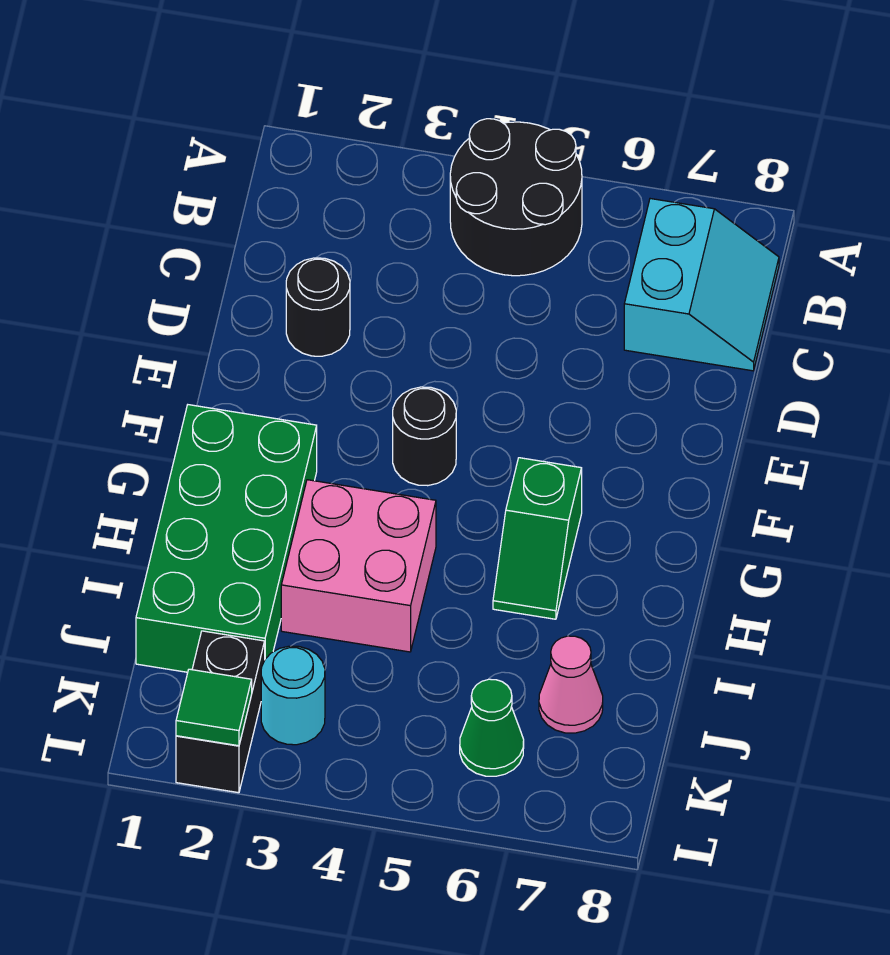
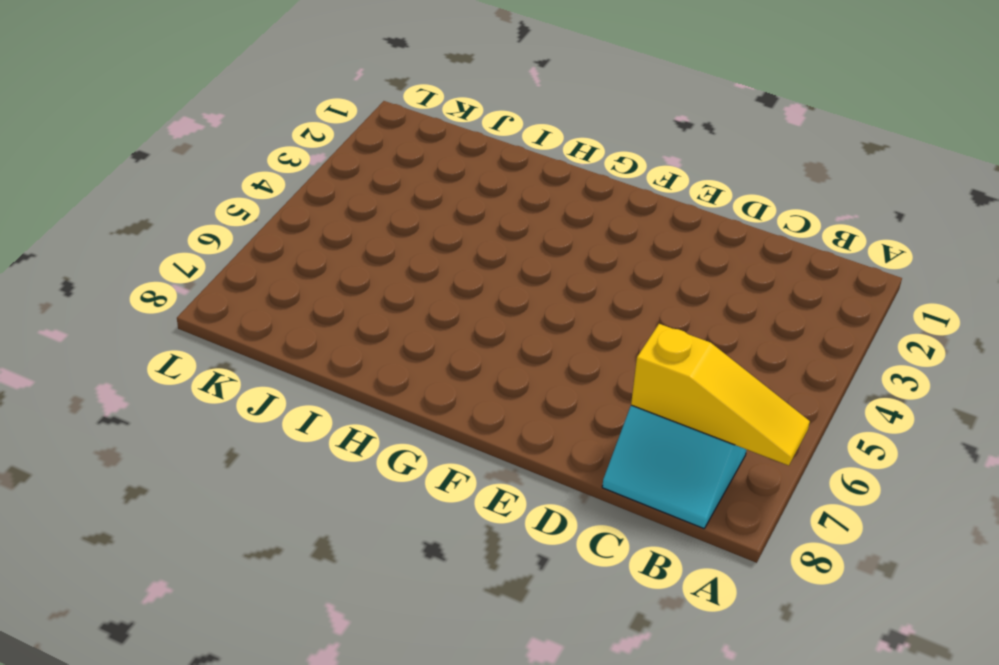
yellow slope A7:C7 level 2 top C -> none
none -> black round brick A4:B5 level 1
none -> black round brick D2 level 1
none -> black round brick F4 level 1

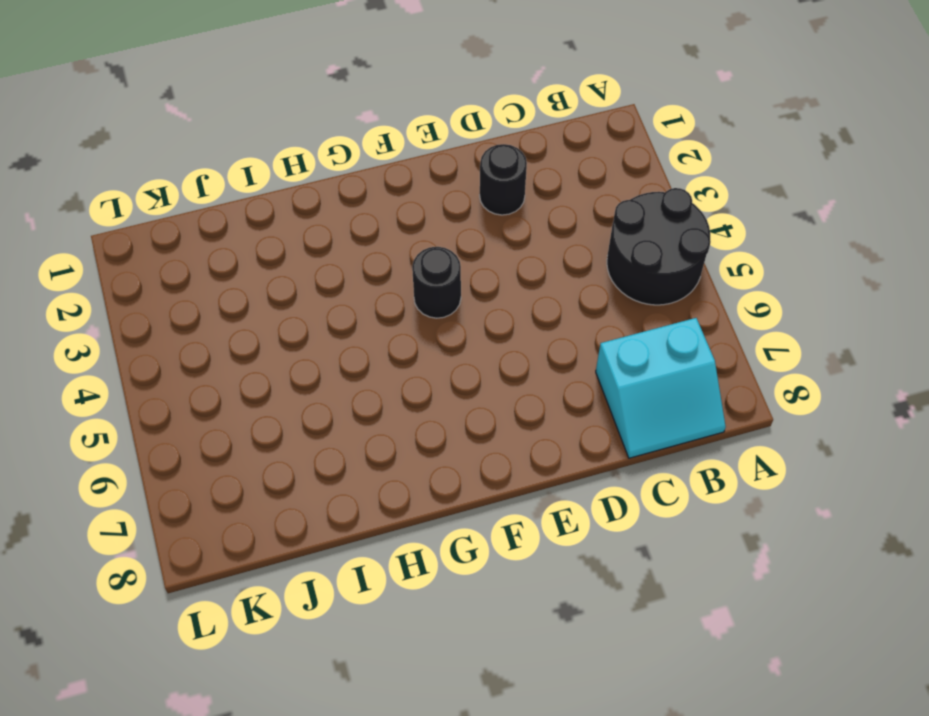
none -> green brick G1:J2 level 1
none -> green slope G6:H6 level 1 top G
none -> pink brick H3:I4 level 1

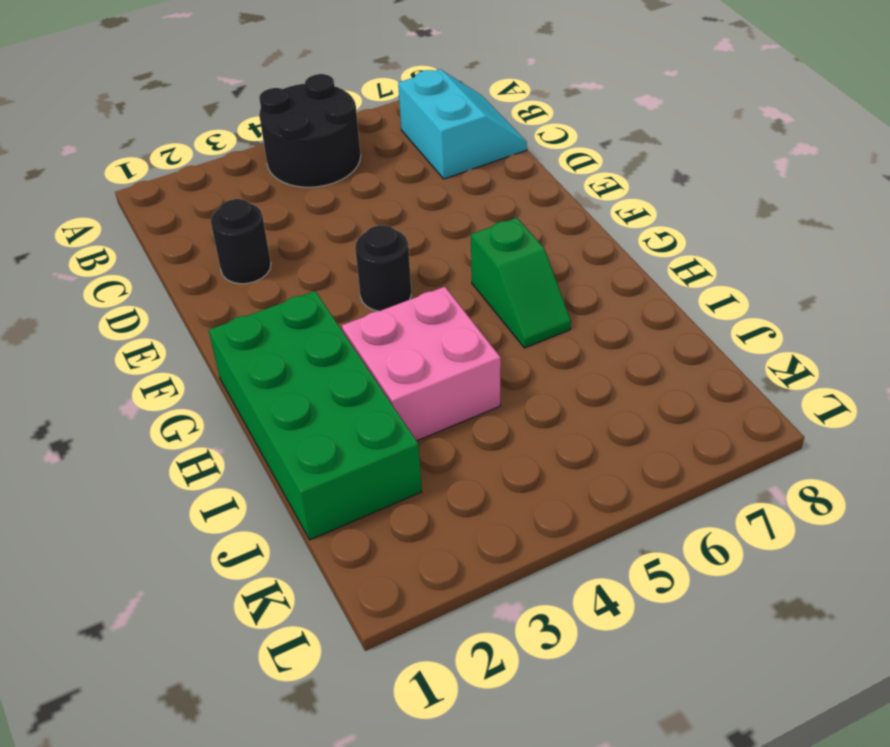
none -> pink cone J7 level 1
none -> black brick K2:L2 level 1
none -> cyan round brick K3 level 1

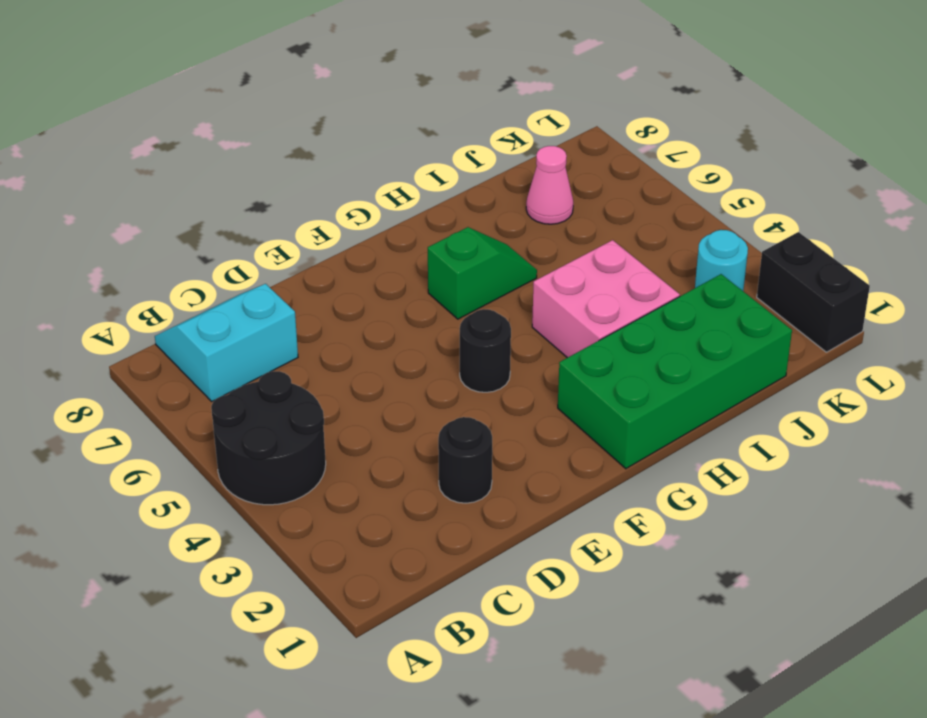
black brick L1:L2 level 1 -> black brick K2:L2 level 1
none -> green cone K6 level 1
none -> green tile L2 level 2

